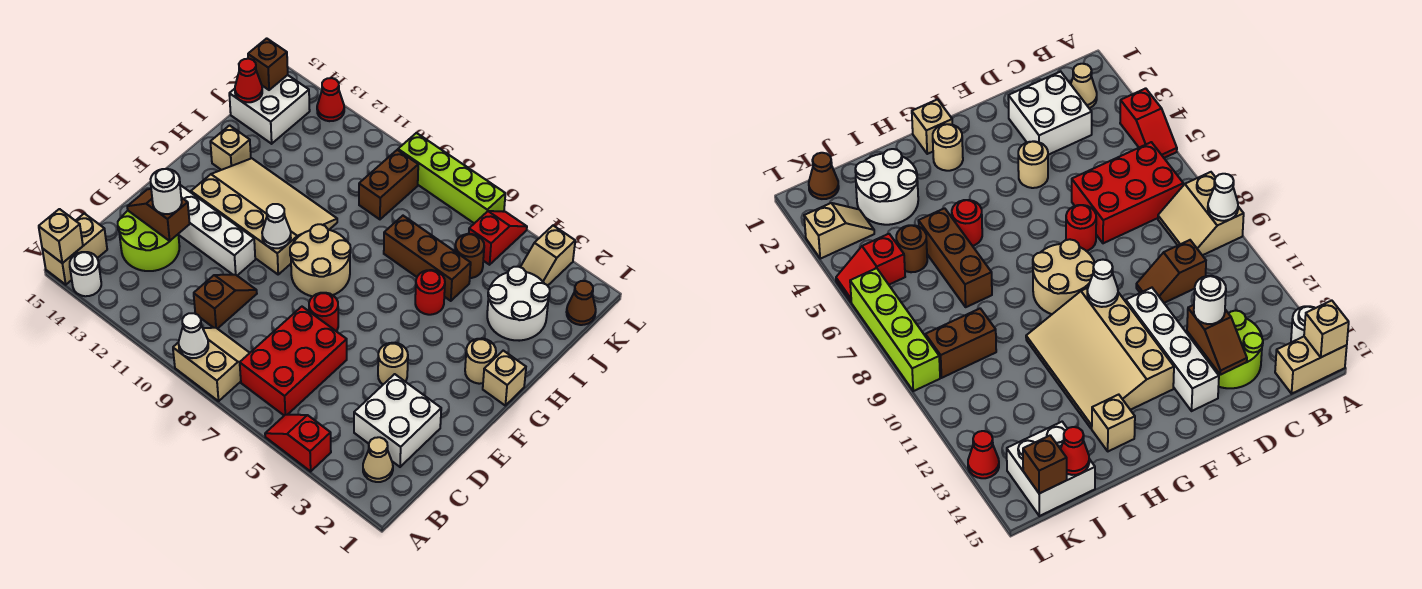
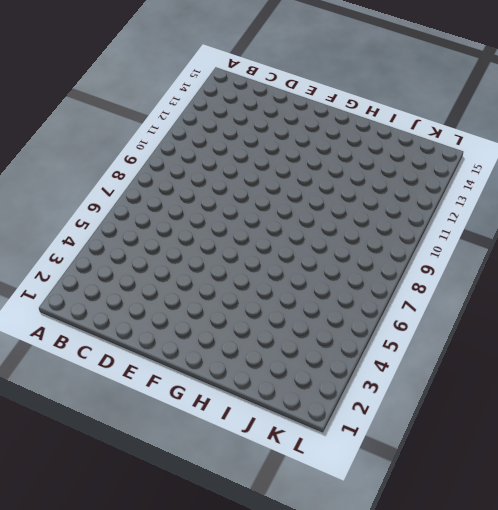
none -> red slope A4:A5 level 1 top 4
none -> tan slope A8:B9 level 1 top A
none -> white round brick A14 level 1
none -> tan brick A15:B15 level 1

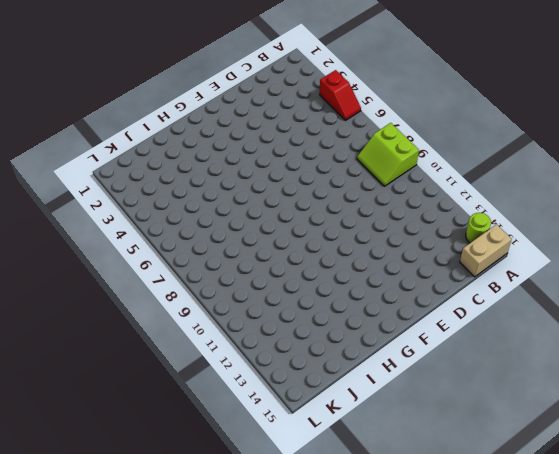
lime slope A8:B9 level 1 top A -> tan slope A8:B9 level 1 top A
lime round brick A14 level 1 -> white round brick A14 level 1
none -> tan cone B2 level 1
none -> red brick B6:D7 level 1
none -> white brick C2:D3 level 1
none -> brown slope C10:D10 level 1 top C

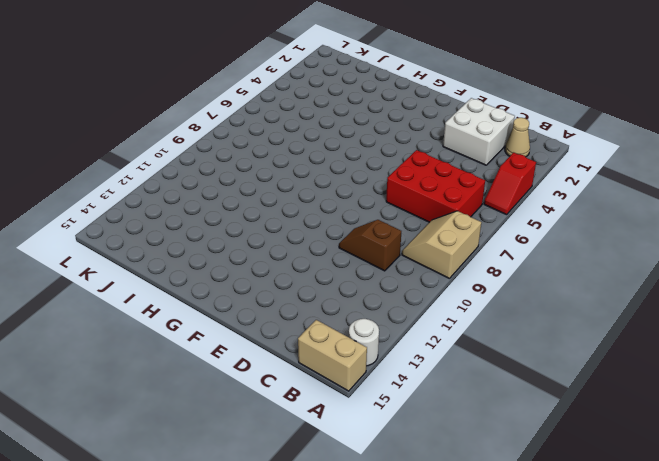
none -> lime round brick C13:D14 level 1
none -> tan round brick E4 level 1
none -> red round brick E7 level 1
none -> white brick E11:E14 level 1

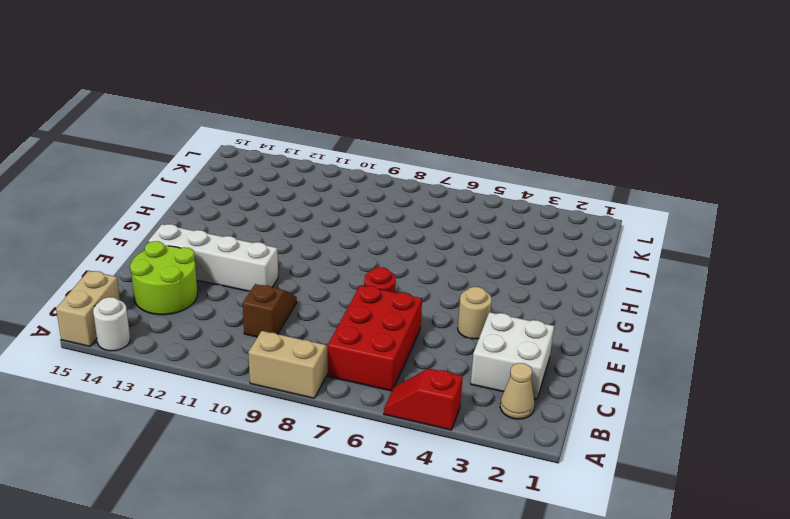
none -> tan round brick F8:G9 level 1
none -> tan slope F10:H13 level 1 top F
none -> tan brick G1 level 1
none -> tan round brick G2 level 1

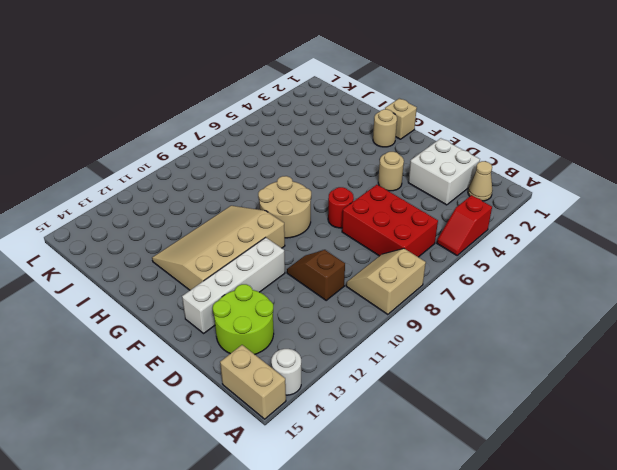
none -> red round brick H5 level 1
none -> tan brick H14 level 1
none -> white round brick I2:J3 level 1
none -> brown brick I5:I7 level 1

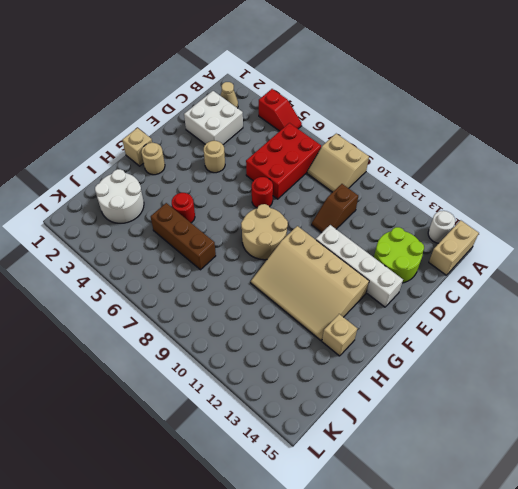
none -> brown round brick J5 level 1
none -> brown brick J9:K9 level 1
none -> white brick J14:K15 level 1
none -> brown cone K1 level 1

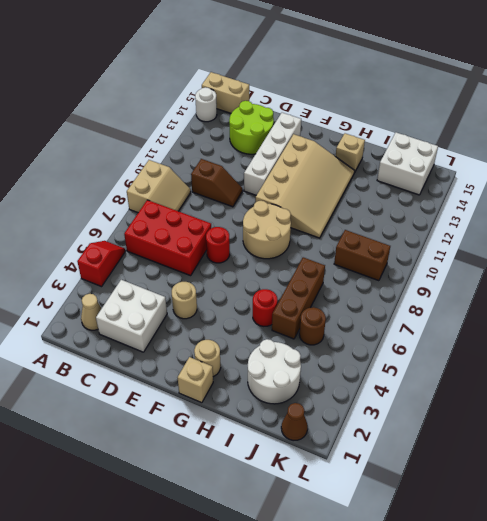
none -> tan slope K3:L3 level 1 top L
none -> red slope K5:L5 level 1 top K
none -> lime brick L6:L9 level 1
none -> red cone L13 level 1

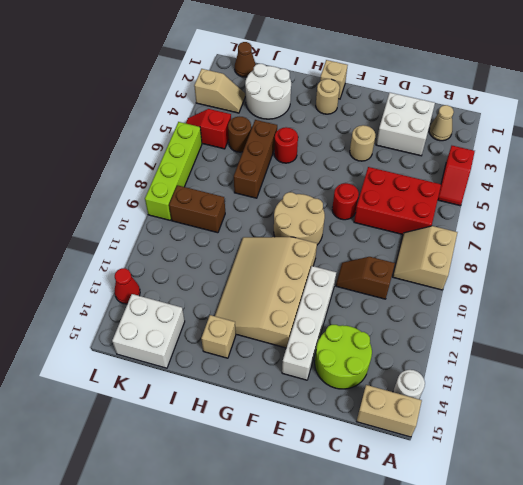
none -> white cone A9 level 2
none -> tan brick A15 level 2
none -> brown slope D13:D14 level 2 top 13
none -> white cone F10 level 2

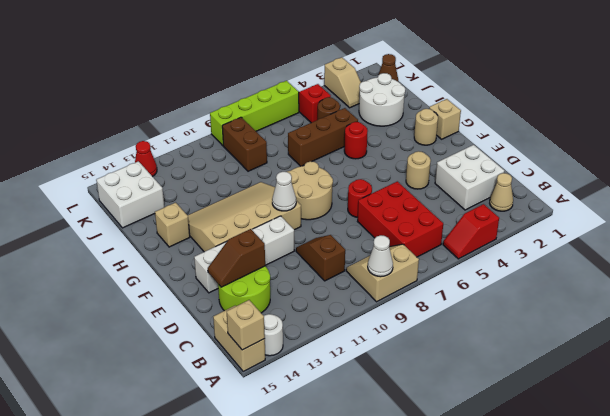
none -> red cone J15 level 2
none -> brown brick K15 level 2
none -> white round brick D13 level 3

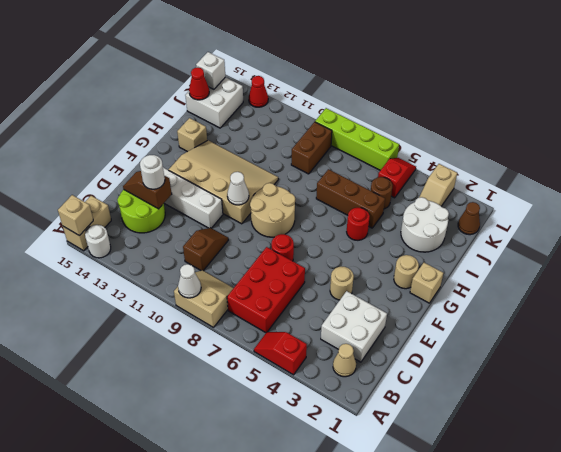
white brick K15 level 2 -> brown brick K15 level 2

